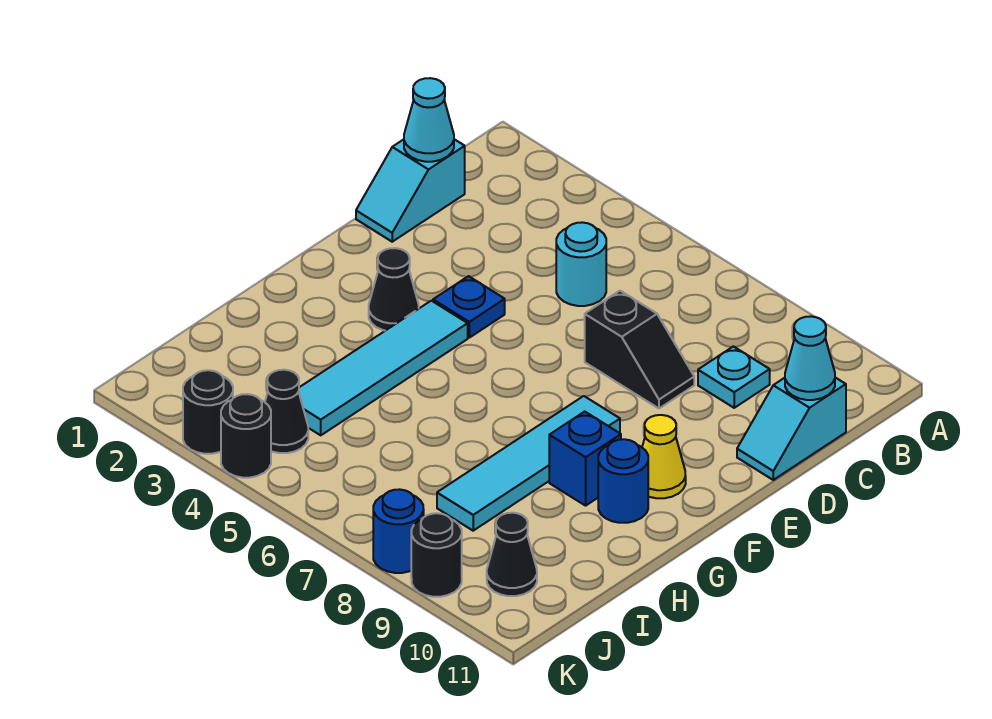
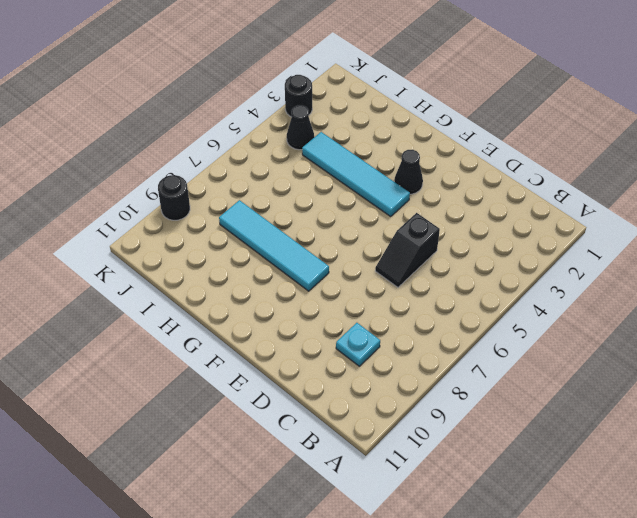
black slope D5:D6 level 1 top 5 -> black slope D7:D8 level 1 top 7
none -> cyan slope C1:D1 level 1 top C
none -> cyan round brick C5 level 1
none -> cyan slope C11:D11 level 1 top C

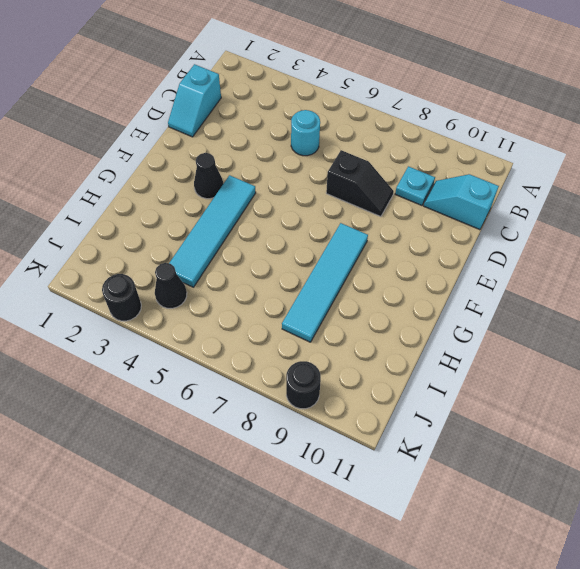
cyan slope C10:C11 level 1 top 11 -> cyan slope C11:D11 level 1 top C
none -> blue plate E4 level 1
none -> yellow cone F10 level 1
none -> blue brick G9 level 1

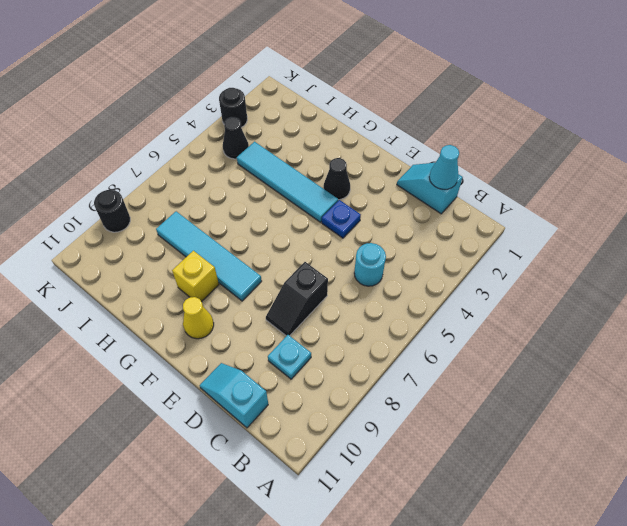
yellow brick G9 level 1 -> blue brick G9 level 1
none -> blue round brick G10 level 1
none -> black cone J10 level 1
none -> black round brick K4 level 1

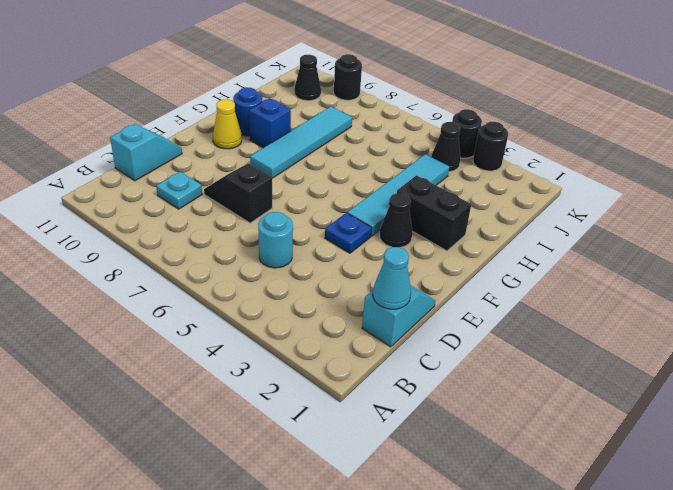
black brick G2:G3 level 1 -> none
none -> blue round brick K8 level 1
none -> cyan cone C11 level 2

